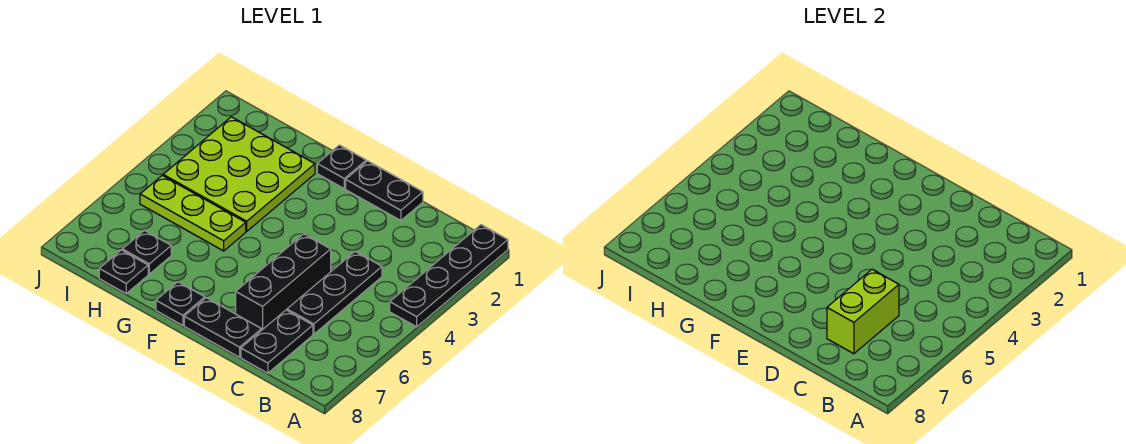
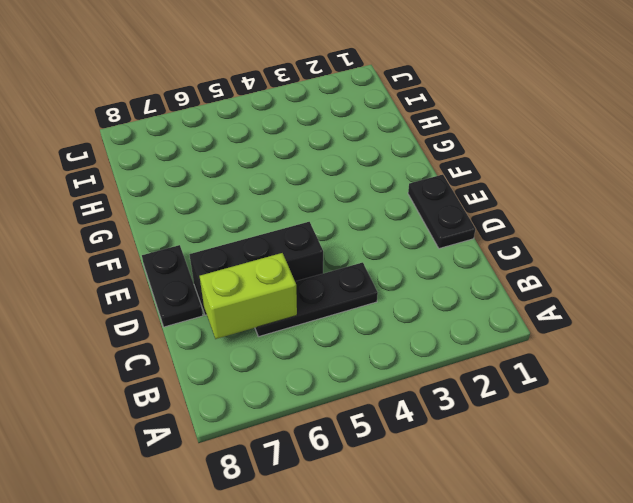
none -> black plate A1:A4 level 1
none -> black plate C7:C8 level 1
none -> black plate F1 level 1

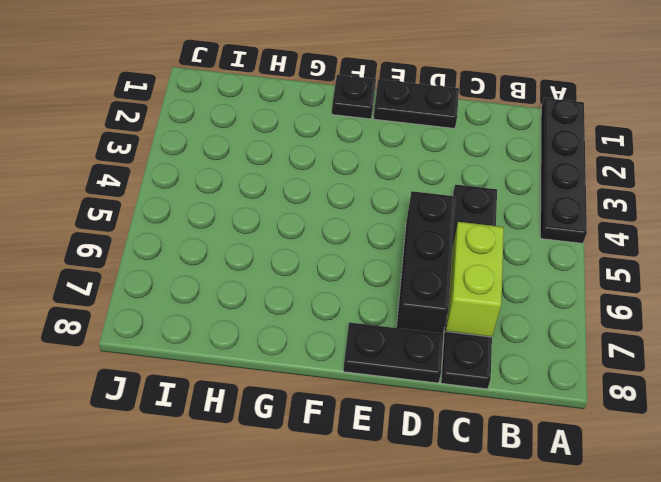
none -> black plate F8 level 1
none -> lime plate G2:I4 level 1
none -> lime plate G5:I5 level 1

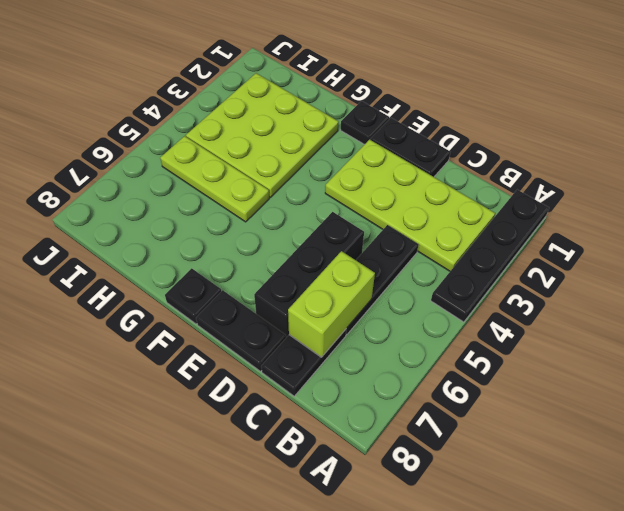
lime plate B2:E3 level 1 -> none
none -> black plate H7 level 1
none -> black plate H8 level 1

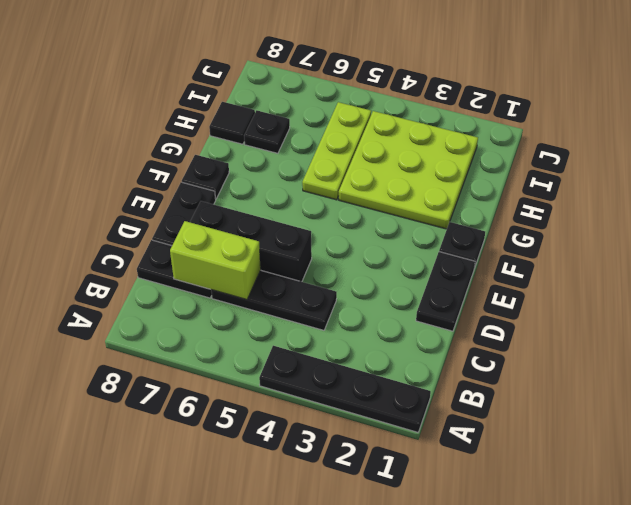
black tile H8 level 1 -> black plate H8 level 1

